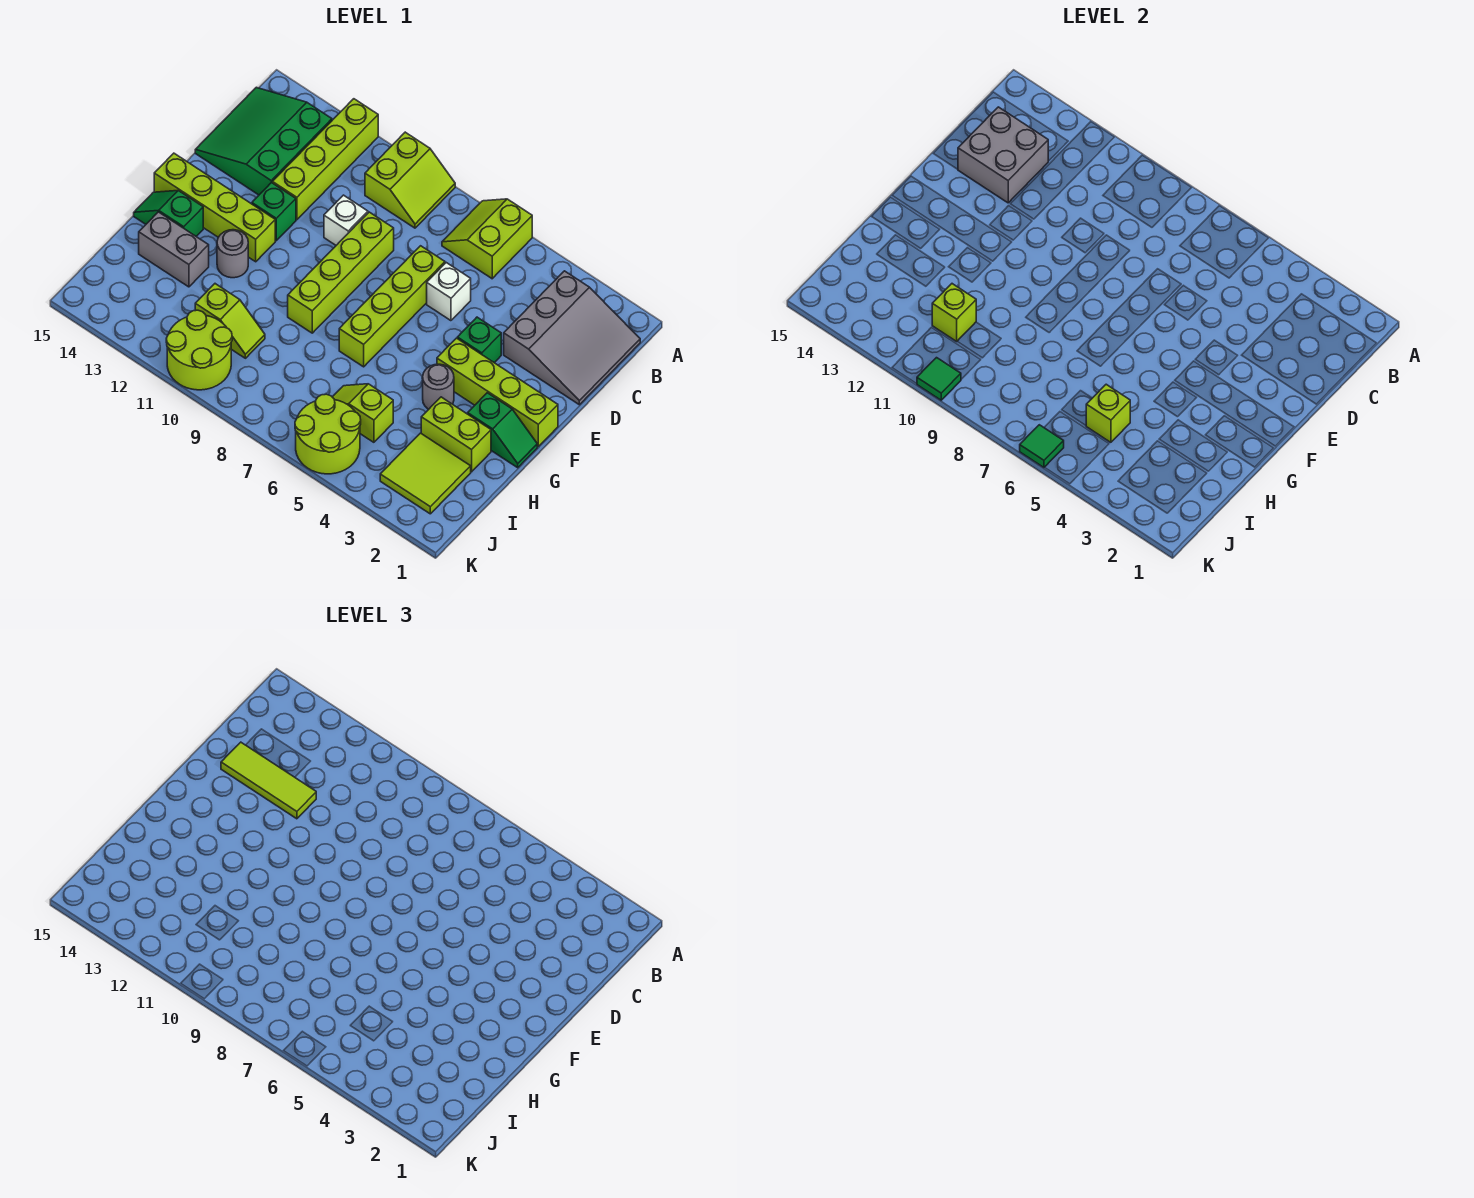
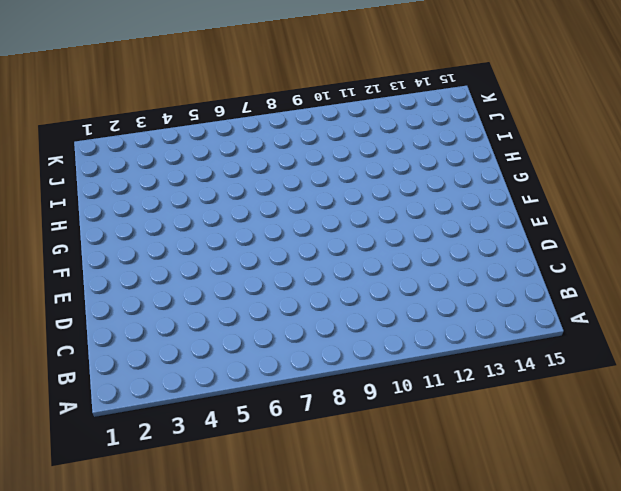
none -> lime slope A6:B7 level 1 top 6
none -> lime slope A9:B10 level 1 top 10
none -> lime brick A12:D12 level 1
none -> grey slope B1:D3 level 1 top 3

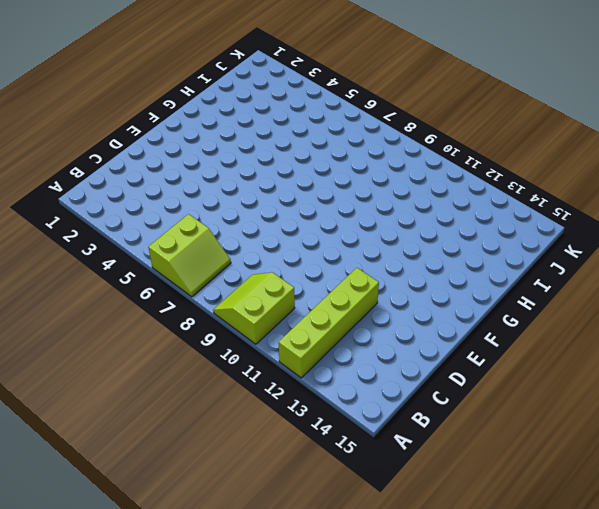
none -> grey slope B1:D3 level 1 top 3
none -> green slope B13:D15 level 1 top 13
none -> white brick D6 level 1
none -> lime brick D7:G7 level 1

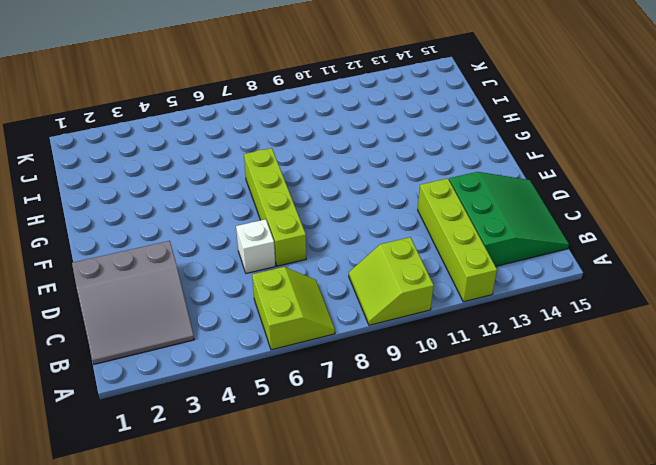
grey slope B1:D3 level 1 top D -> grey slope B1:D3 level 1 top 3
none -> lime brick D9:G9 level 1
none -> white brick D10 level 1
none -> green brick E4 level 1
none -> green brick E12 level 1

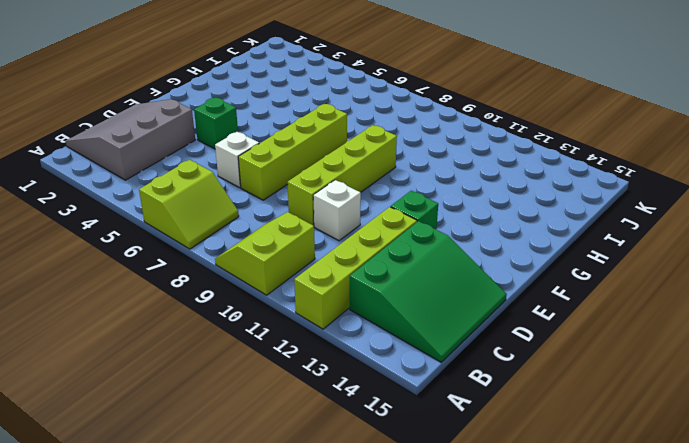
none -> lime brick F1:F4 level 1
none -> lime brick F12:F15 level 1
none -> green slope G1:G2 level 1 top 2
none -> grey round brick G4 level 1

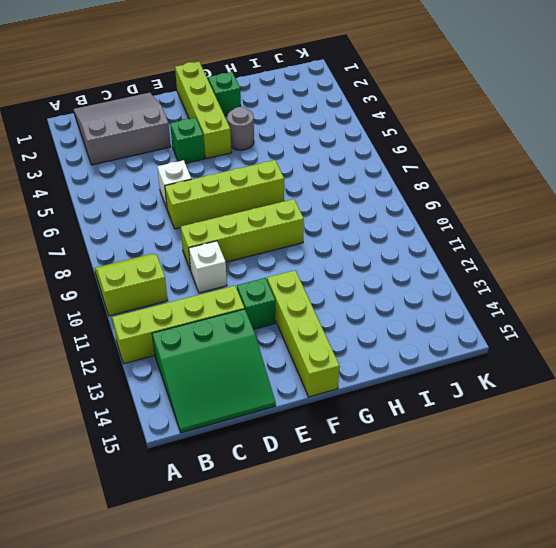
none -> lime slope A6:B7 level 1 top 6
none -> grey round brick G12 level 1
none -> green slope G14:G15 level 1 top 14
none -> lime brick H2:H3 level 1

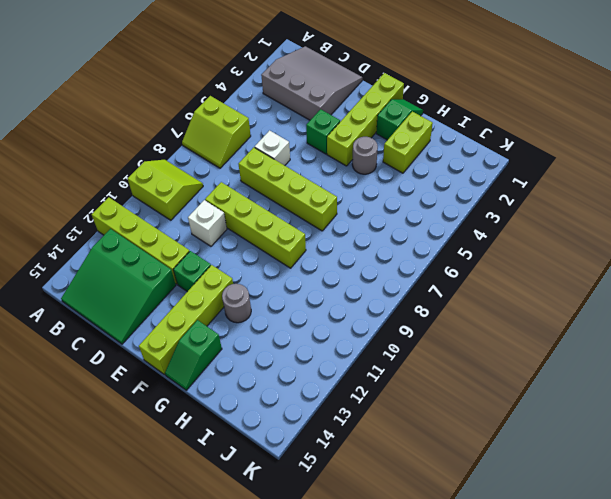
none -> grey brick H13:H14 level 1
none -> lime tile I2:J3 level 1
none -> lime slope I5:I6 level 1 top 5
none -> lime slope I10:I11 level 1 top 11

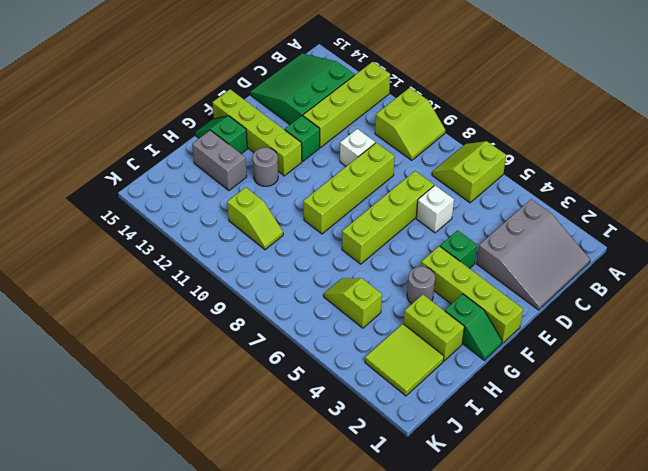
none -> lime round brick J5:K6 level 1
none -> lime round brick J10:K11 level 1
none -> grey brick C13:D14 level 2
none -> lime brick I5 level 2

